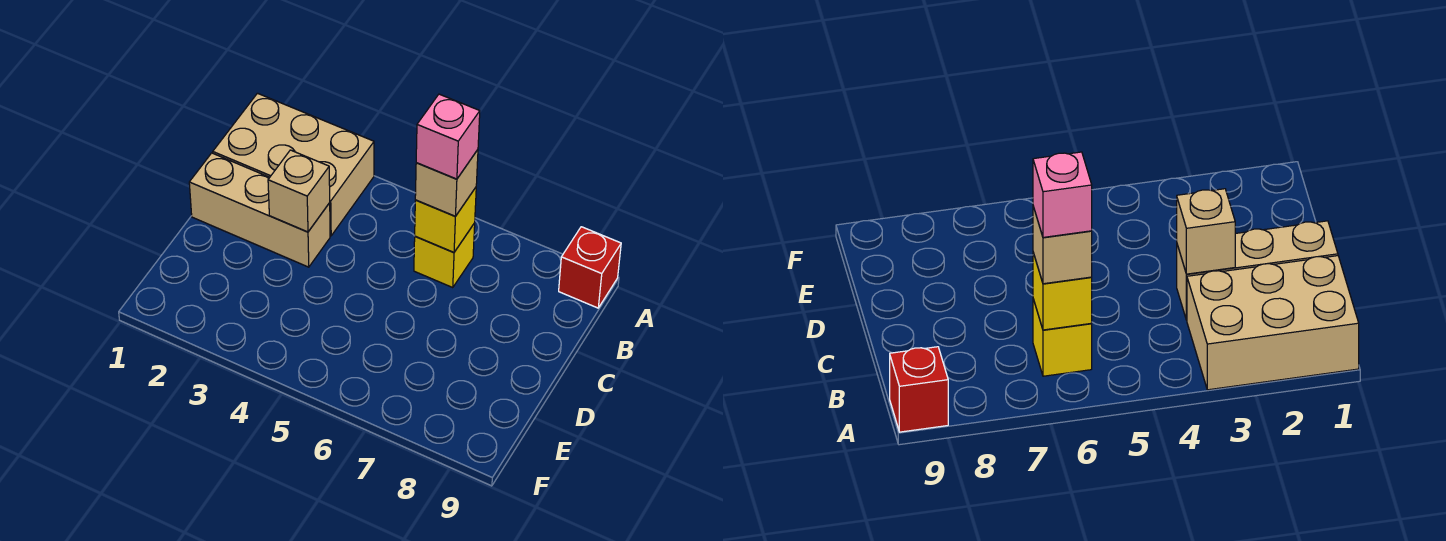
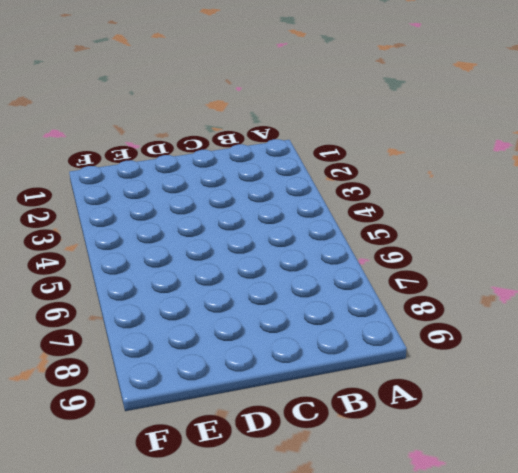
none -> tan brick A1:B3 level 1
none -> red brick A9 level 1

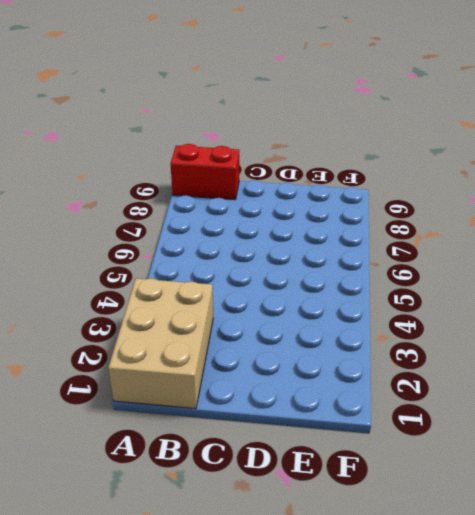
red brick A9:B9 level 1 -> red brick A9 level 1
none -> yellow brick B6 level 1
none -> tan brick C1:C3 level 1

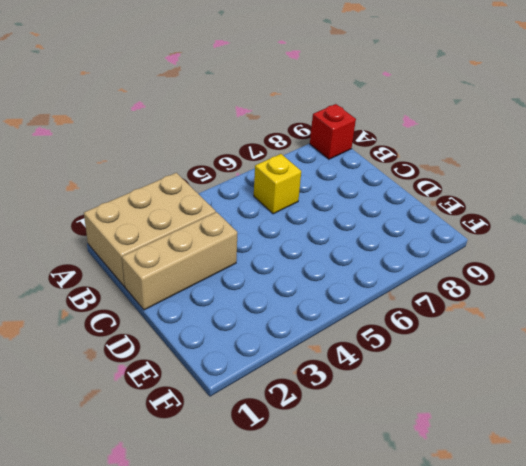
none -> yellow brick B6 level 2
none -> tan brick C3 level 2

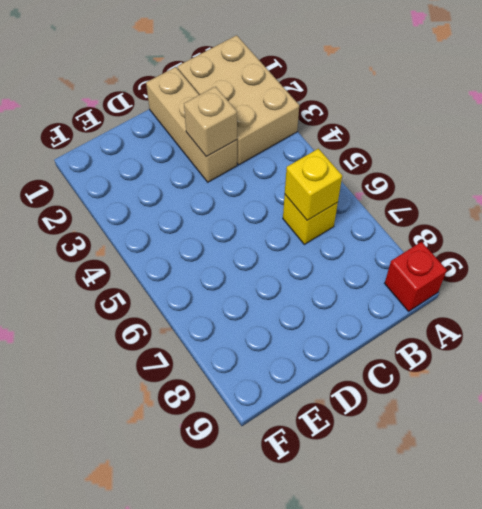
none -> tan brick B6 level 3
none -> pink brick B6 level 4

